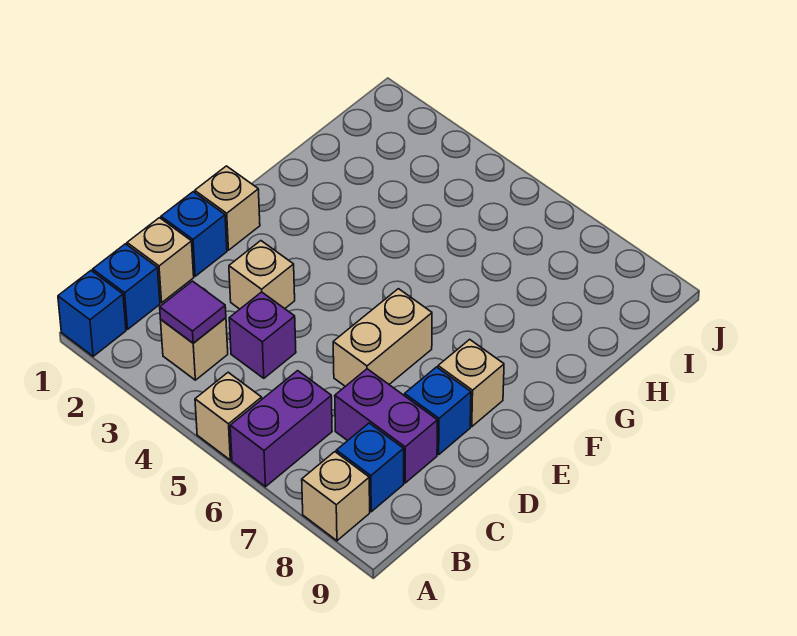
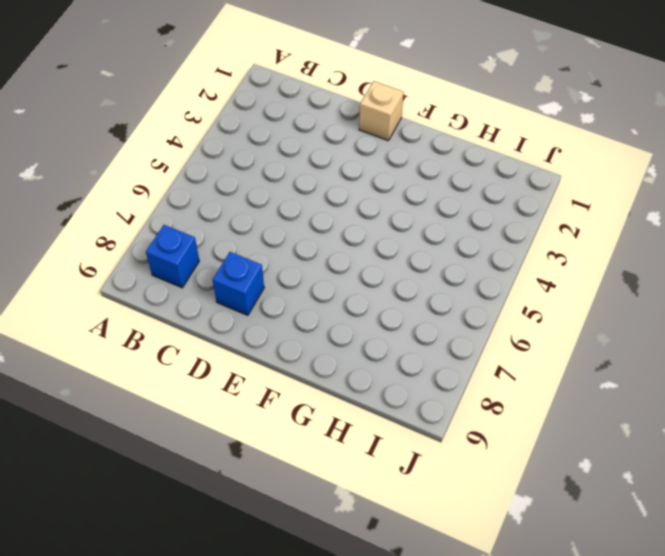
none -> blue brick A1 level 1
none -> tan brick A5 level 1
none -> purple brick A6:B6 level 1

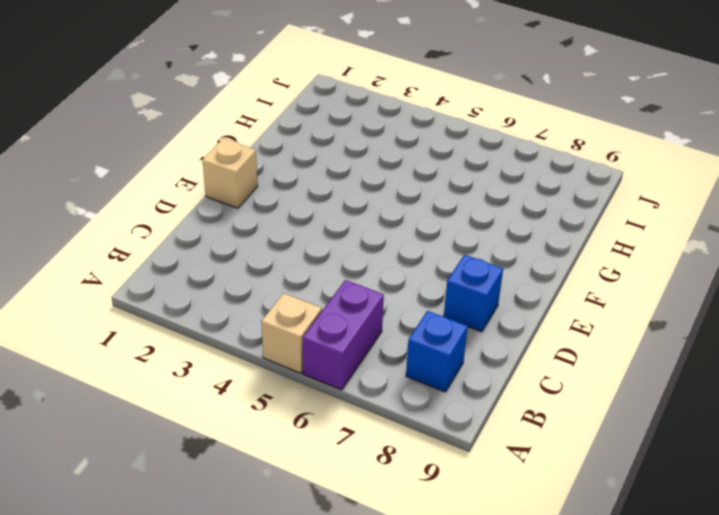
none -> blue brick A1 level 1
none -> tan brick A8 level 1
none -> blue brick B1 level 1

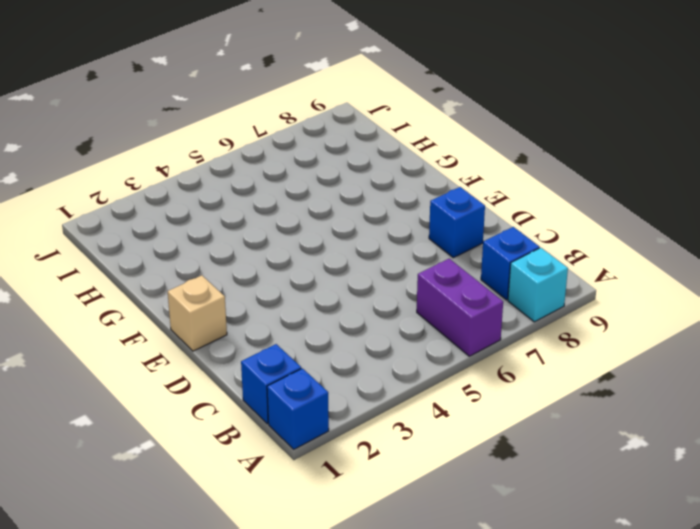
cyan brick A8 level 1 -> tan brick A8 level 1
none -> tan brick A5 level 1
none -> tan brick B3 level 1
none -> tan brick C1 level 1

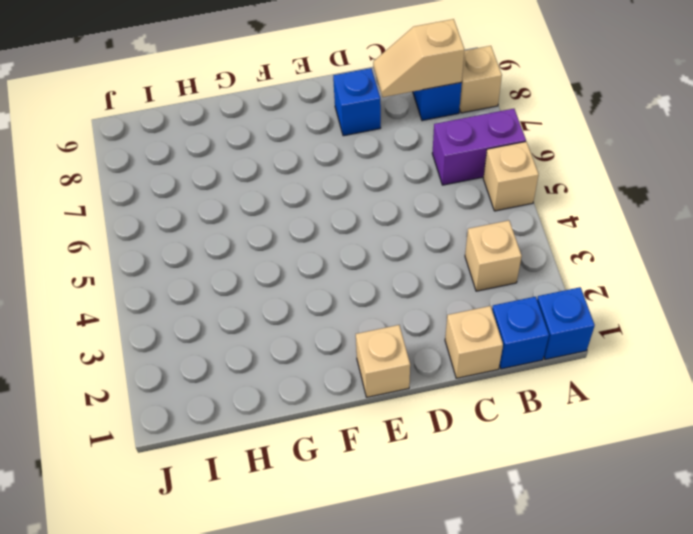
tan slope B8:C8 level 2 top B -> none
none -> purple brick C4 level 1
none -> purple brick C7:C8 level 1
none -> blue brick D1 level 1

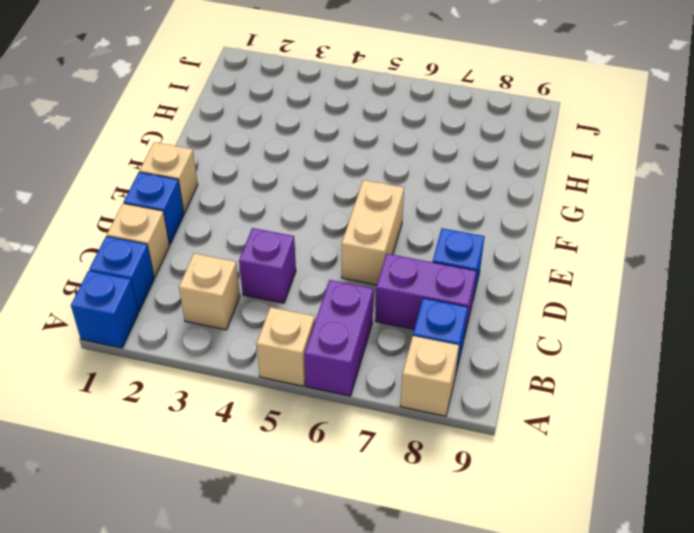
none -> tan brick D3 level 1
none -> tan brick E8 level 1
none -> purple tile B3 level 2

